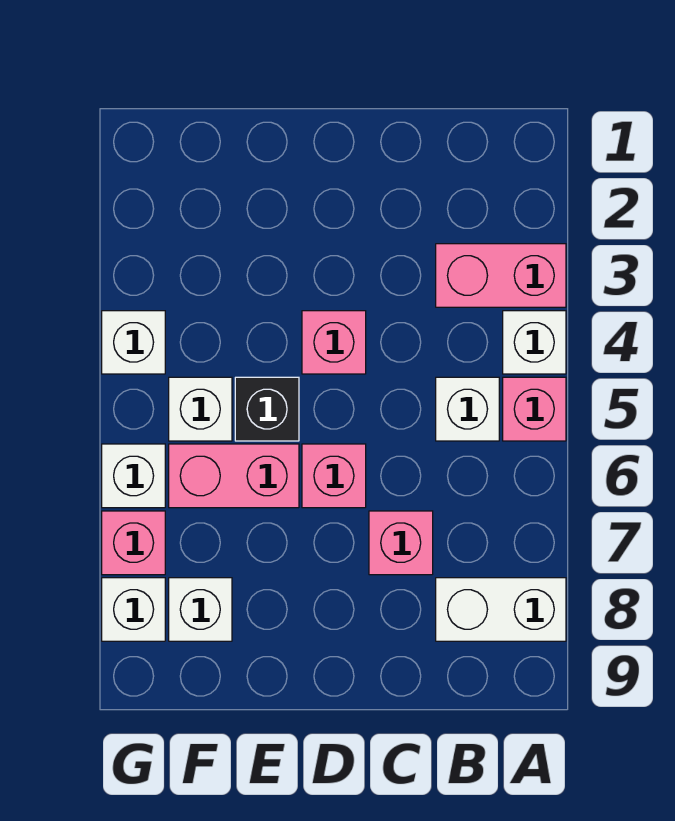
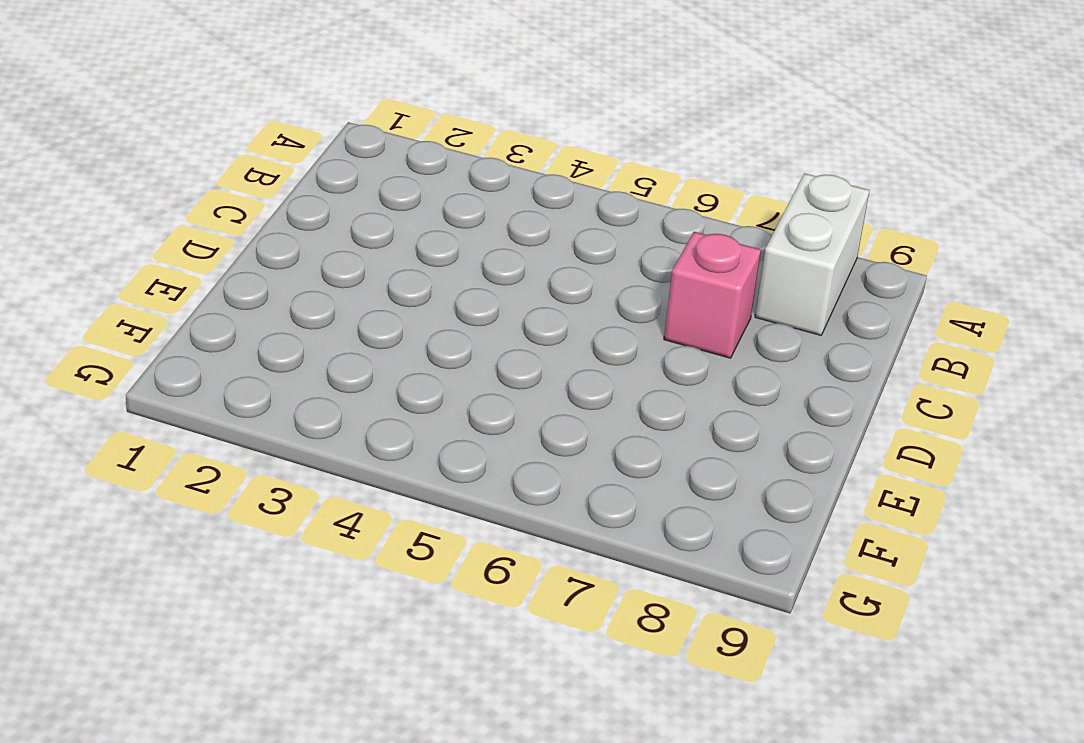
none -> pink brick A3:B3 level 1
none -> white brick A4 level 1
none -> pink brick A5 level 1

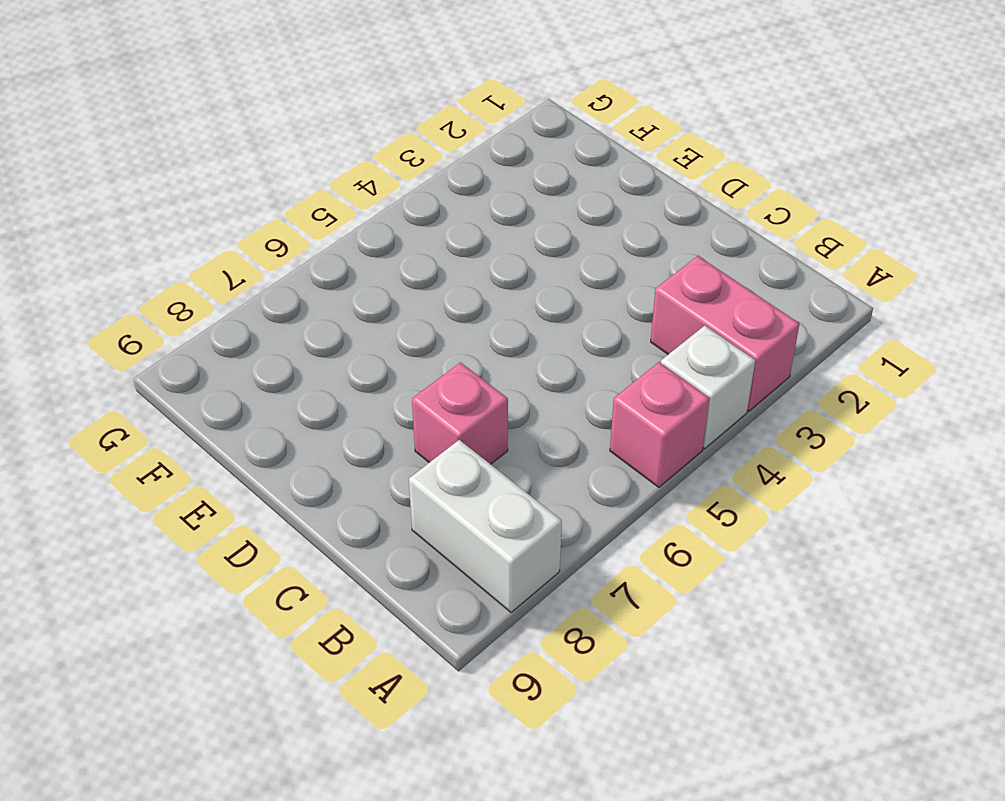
none -> white brick B5 level 1
none -> pink brick D4 level 1
none -> pink brick D6 level 1

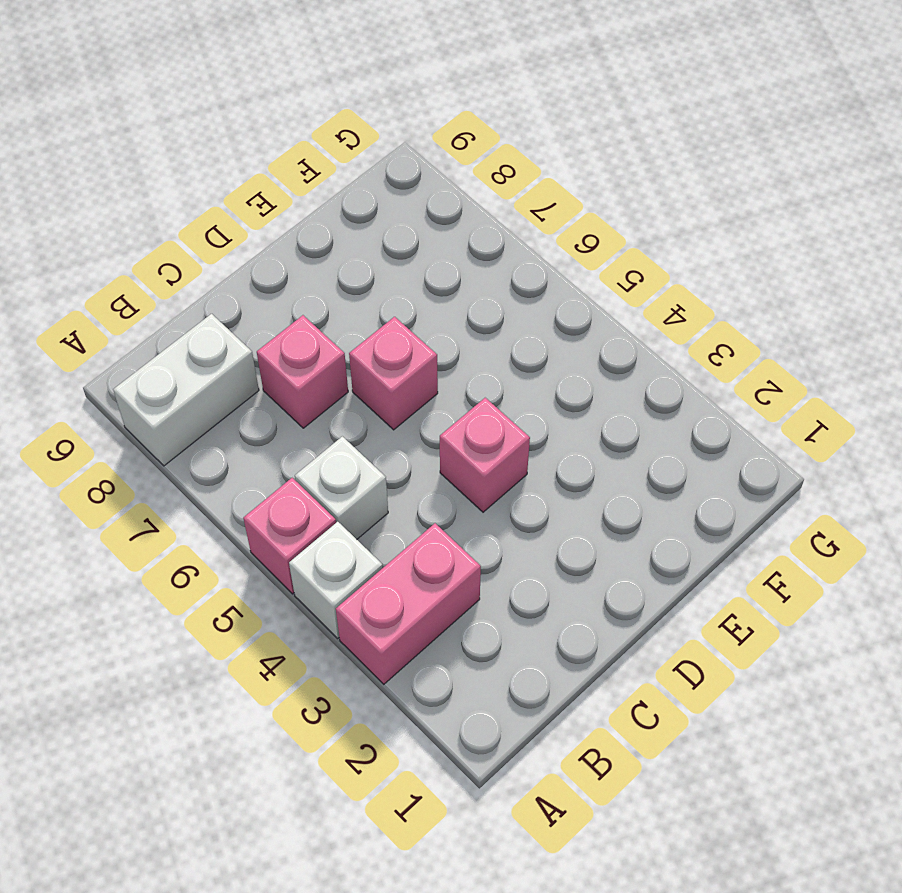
none -> black brick E5 level 1
none -> pink brick E6:F6 level 1
none -> white brick F5 level 1

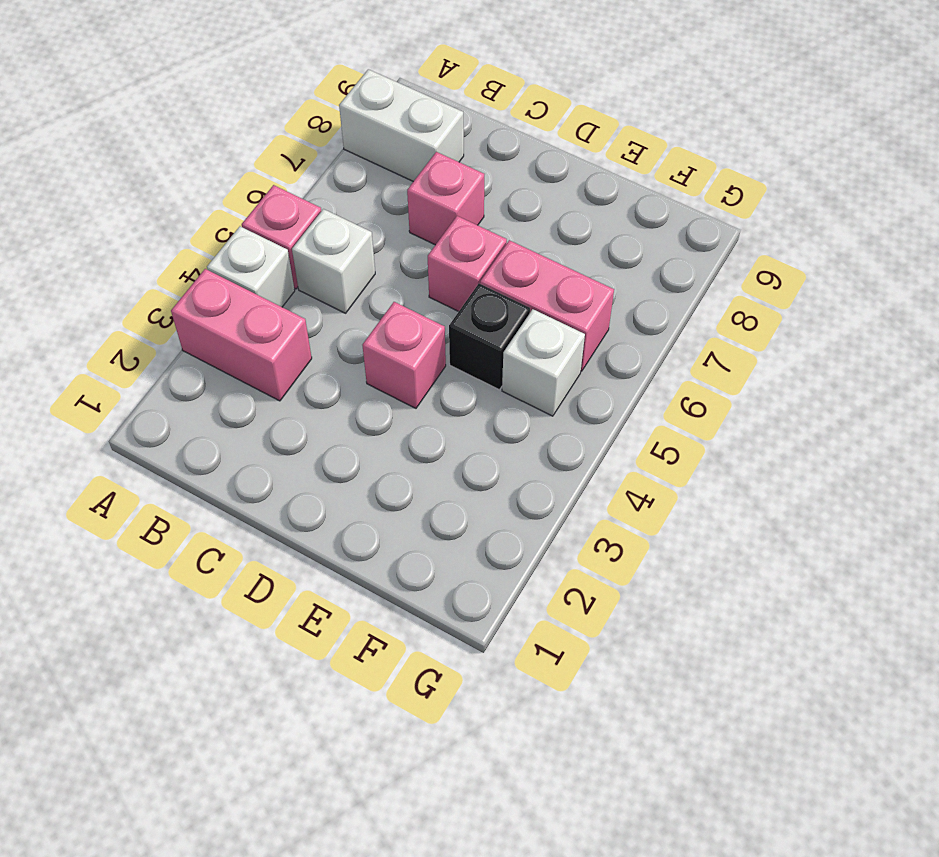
none -> white brick F8 level 1
none -> white brick G4 level 1
none -> white brick G6 level 1

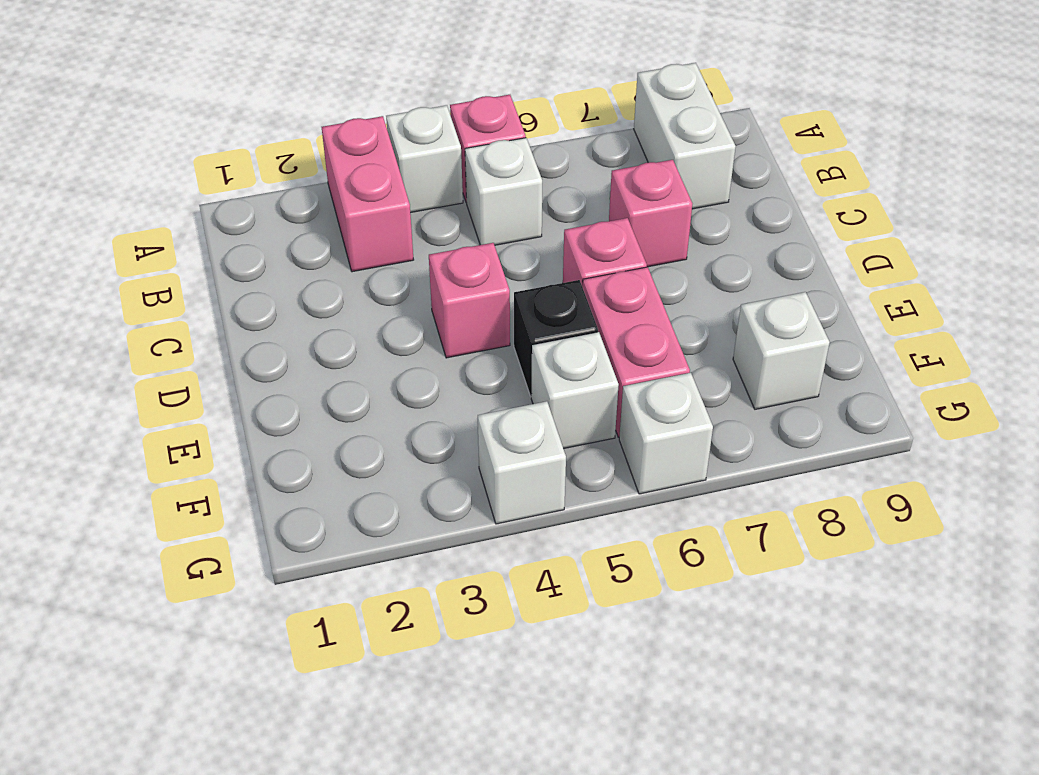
none -> pink brick G7 level 1
none -> white brick G8 level 1

